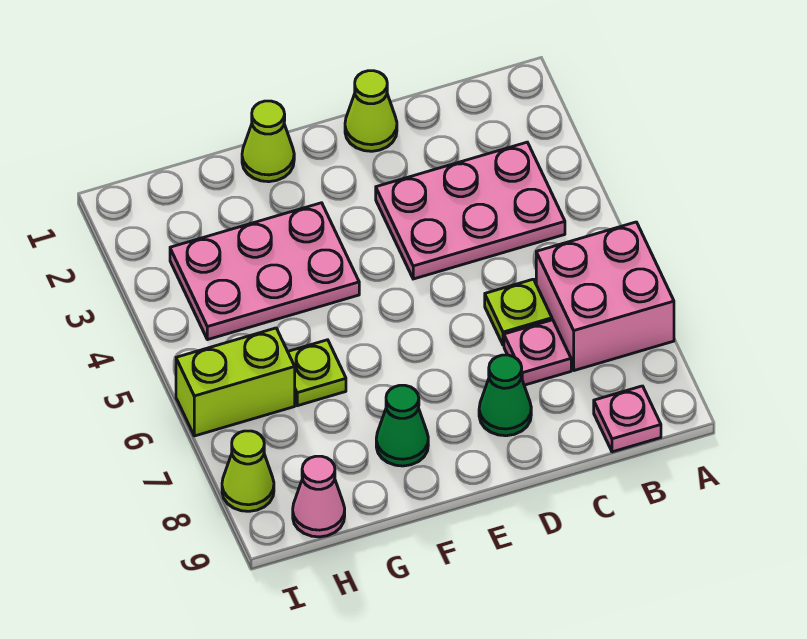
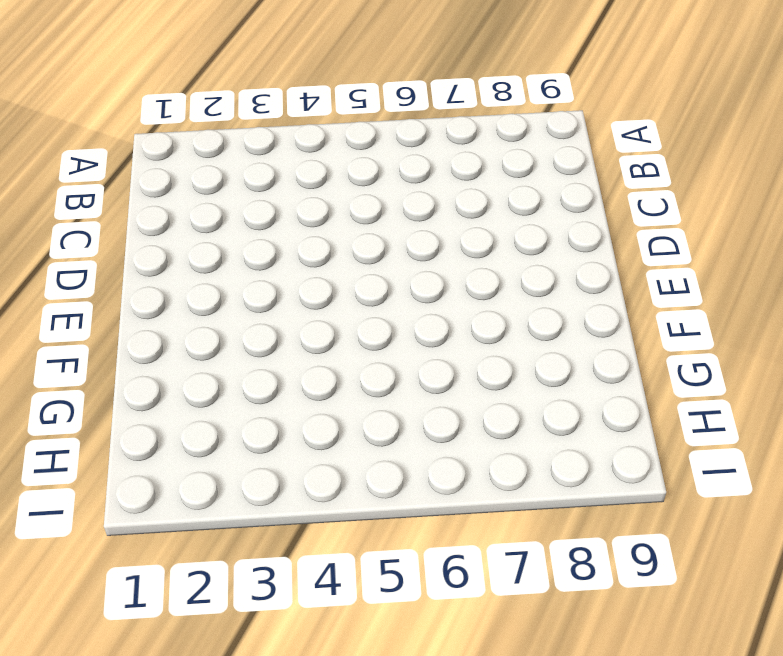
none -> pink brick A6:B7 level 1
none -> pink plate B3:D4 level 1
none -> pink plate B9 level 1

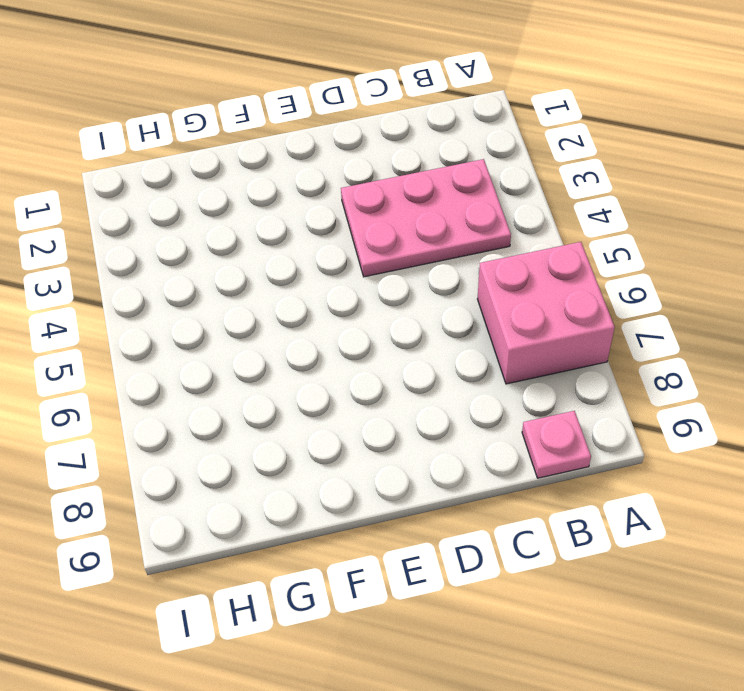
none -> lime plate C6 level 1
none -> pink plate C7 level 1
none -> lime cone D1 level 1

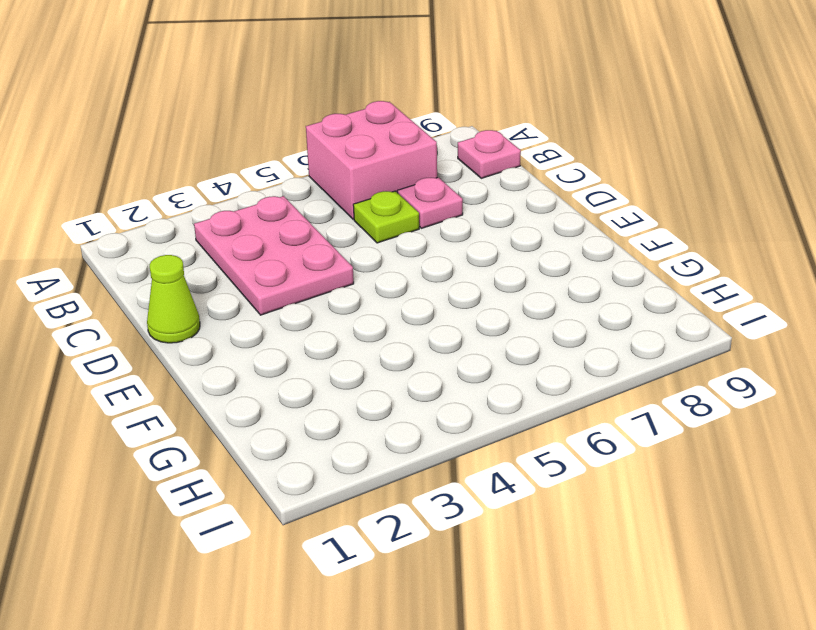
none -> green cone D8 level 1
none -> lime cone F1 level 1
none -> pink plate F3:H4 level 1

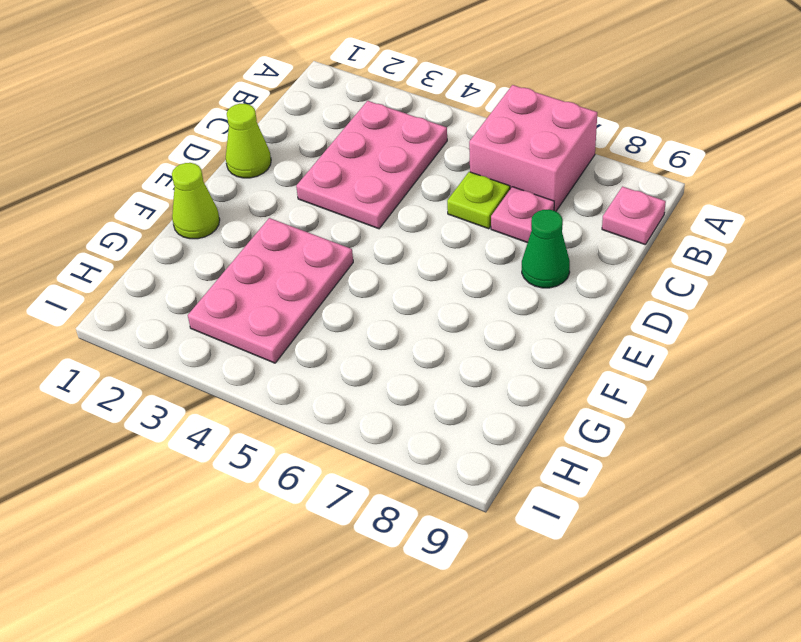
none -> green cone F8 level 1
none -> lime plate G6 level 1
none -> lime brick H6:I6 level 1

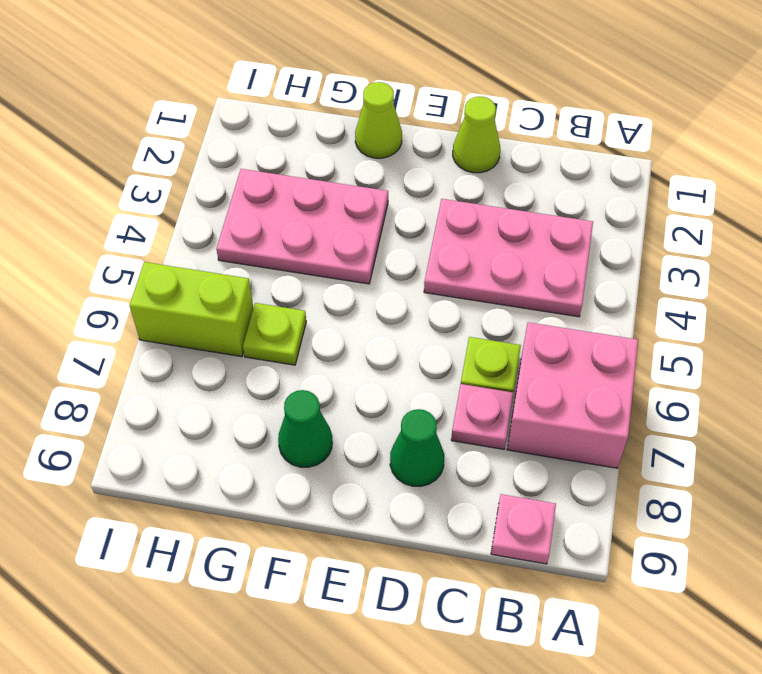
none -> pink cone H9 level 1
none -> lime cone I8 level 1

